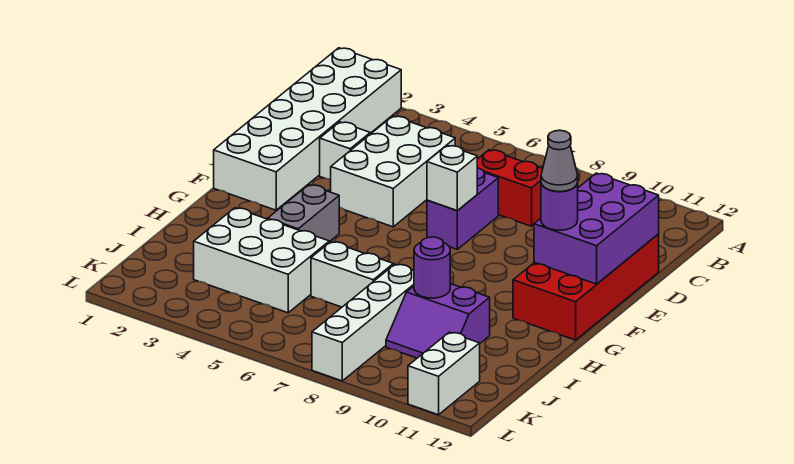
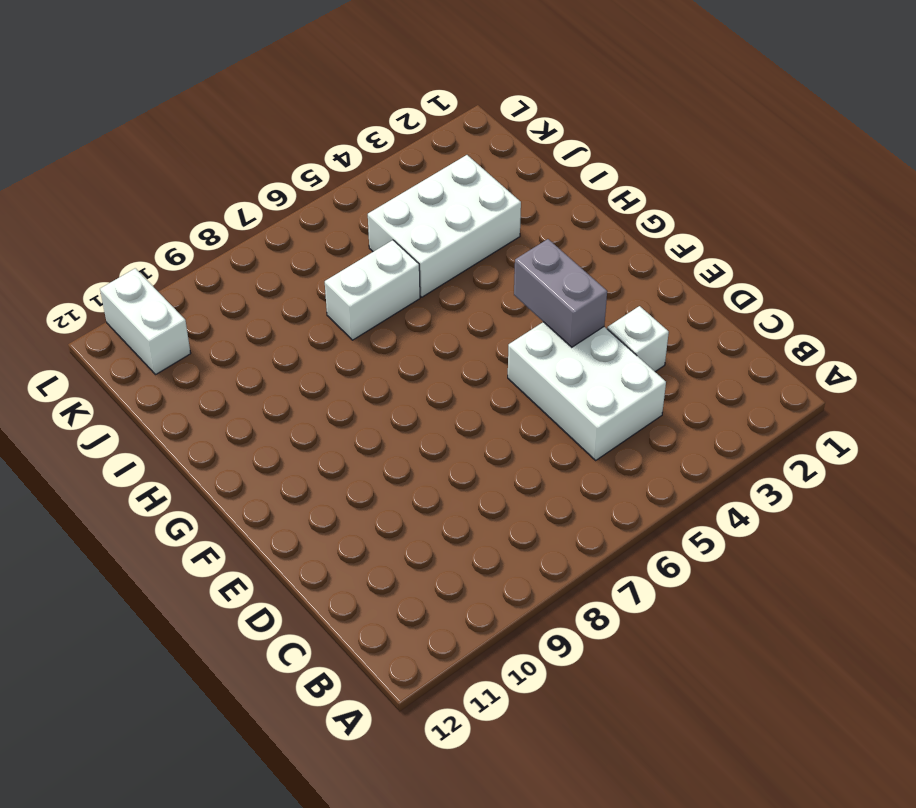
grey brick E4:F4 level 2 -> grey brick G4:H4 level 1
none -> white brick A1:F2 level 1
none -> red brick C7:C8 level 1
none -> purple brick D7:E7 level 1

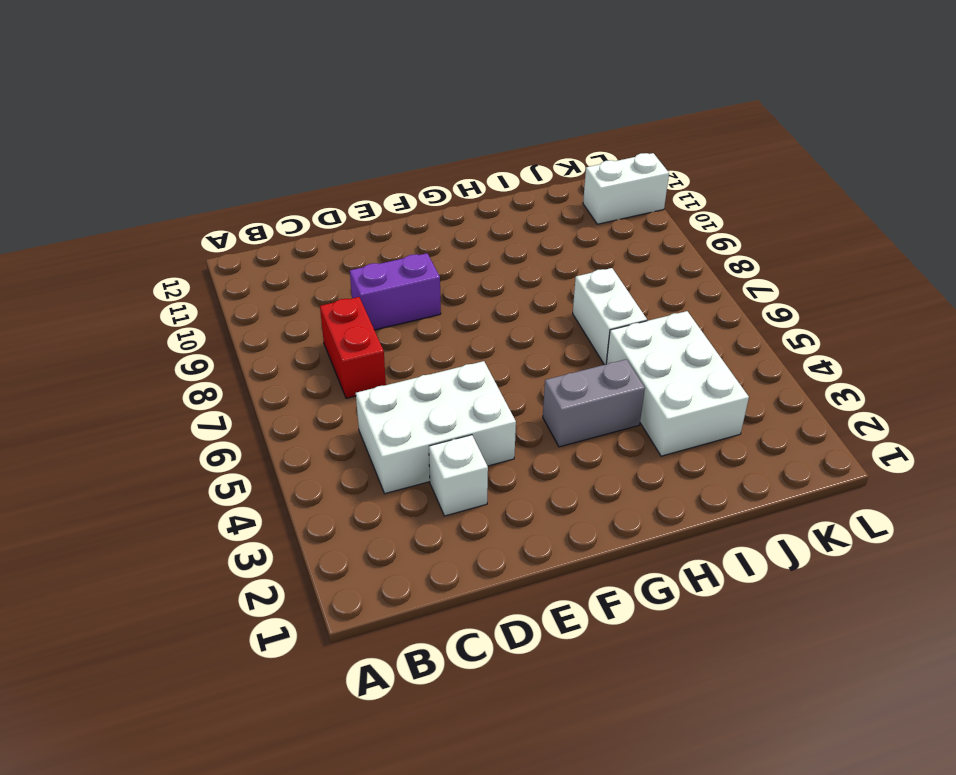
purple brick D9:E9 level 1 -> purple brick D7:E7 level 1
none -> white brick A1:F2 level 1
none -> red brick D11:G12 level 1
none -> white brick I8:L8 level 1

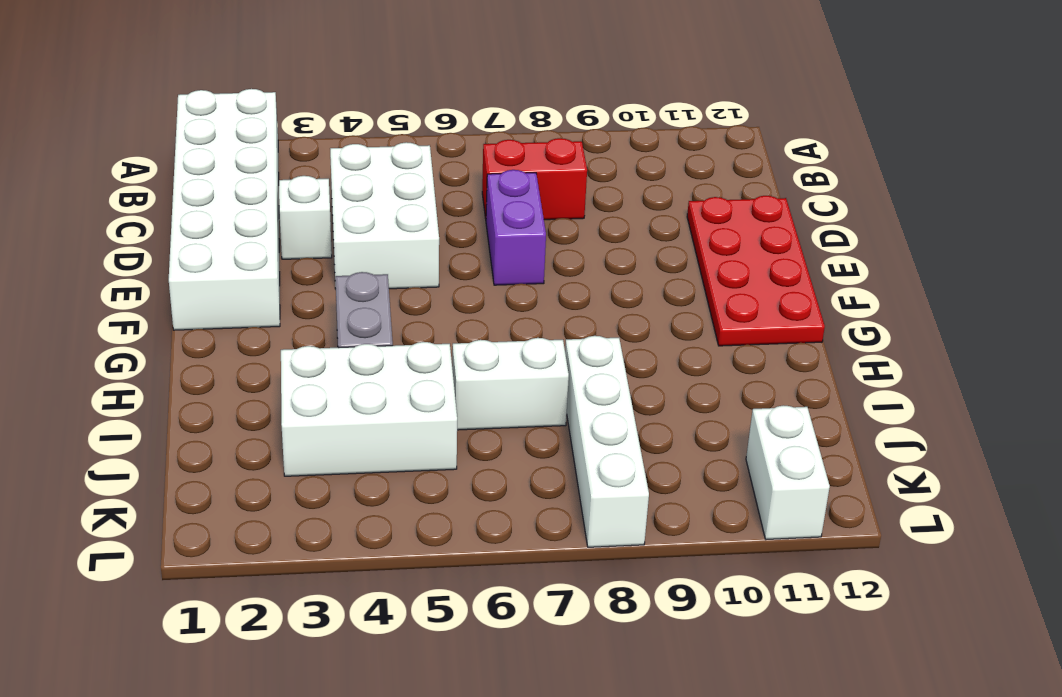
red plate D11:G12 level 1 -> red brick D11:G12 level 1
none -> purple slope I9:J10 level 1 top I
none -> purple brick D11:F12 level 2
none -> white brick E7 level 2

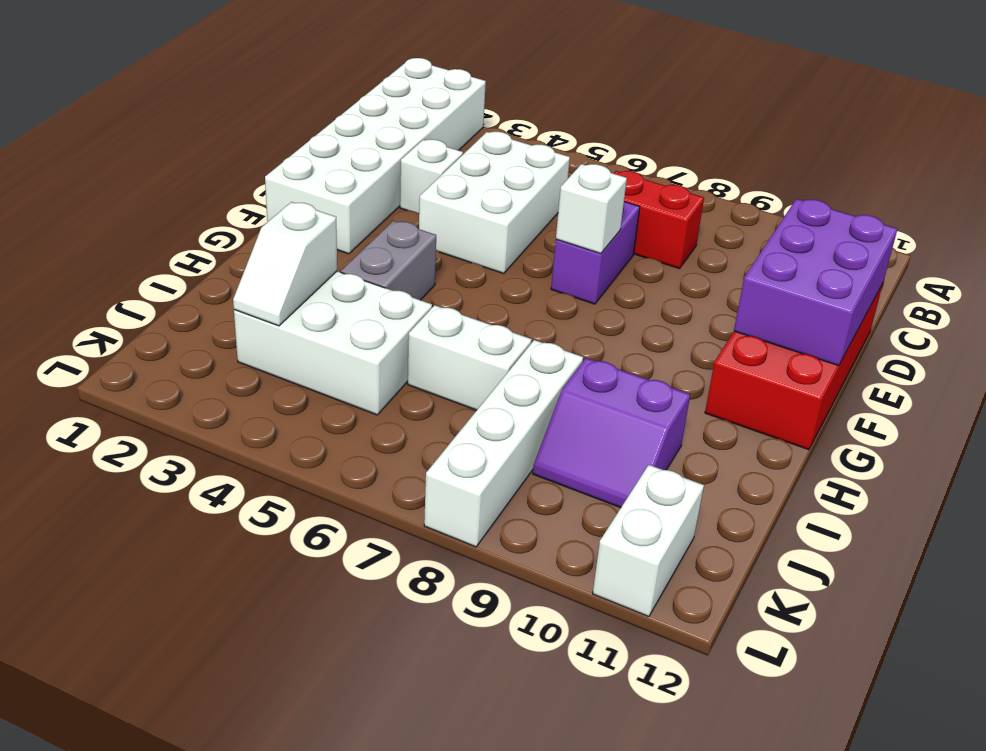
white slope I3:J3 level 2 top I -> none
none -> purple round brick I9 level 2
none -> purple round brick F11 level 3
none -> grey cone F11 level 4

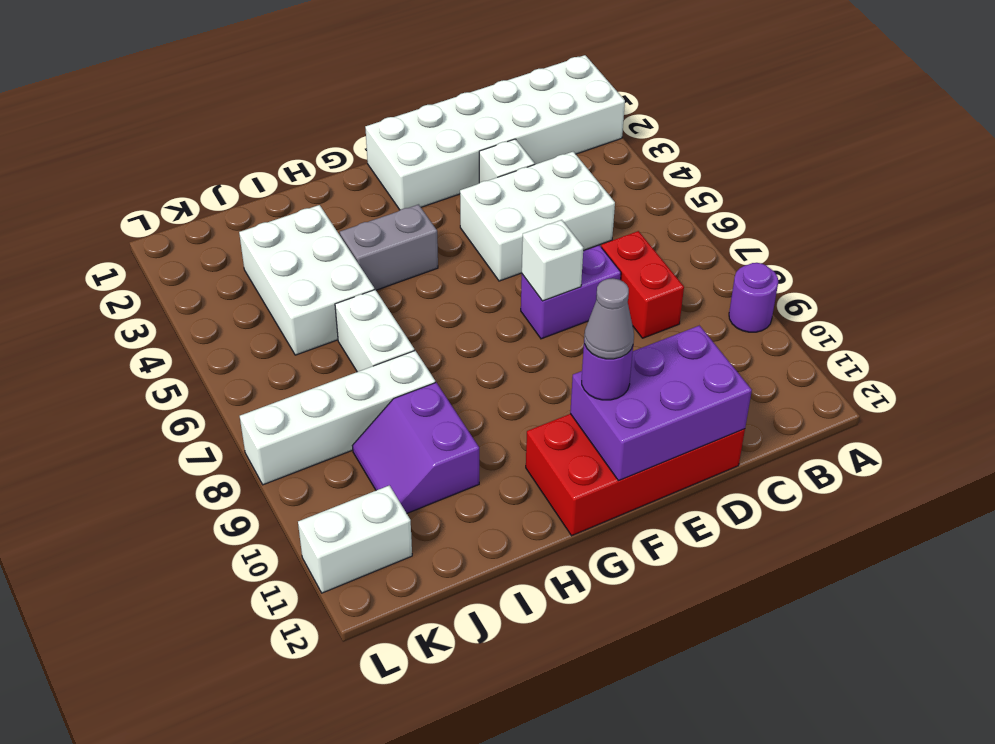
purple round brick A9 level 1 -> purple round brick I9 level 2

